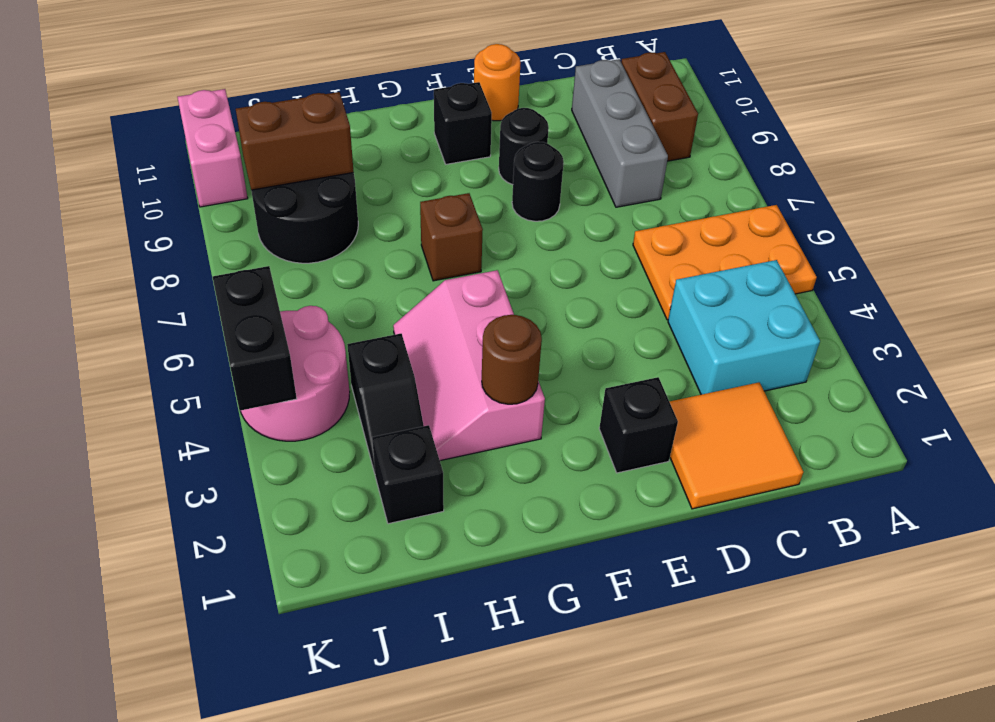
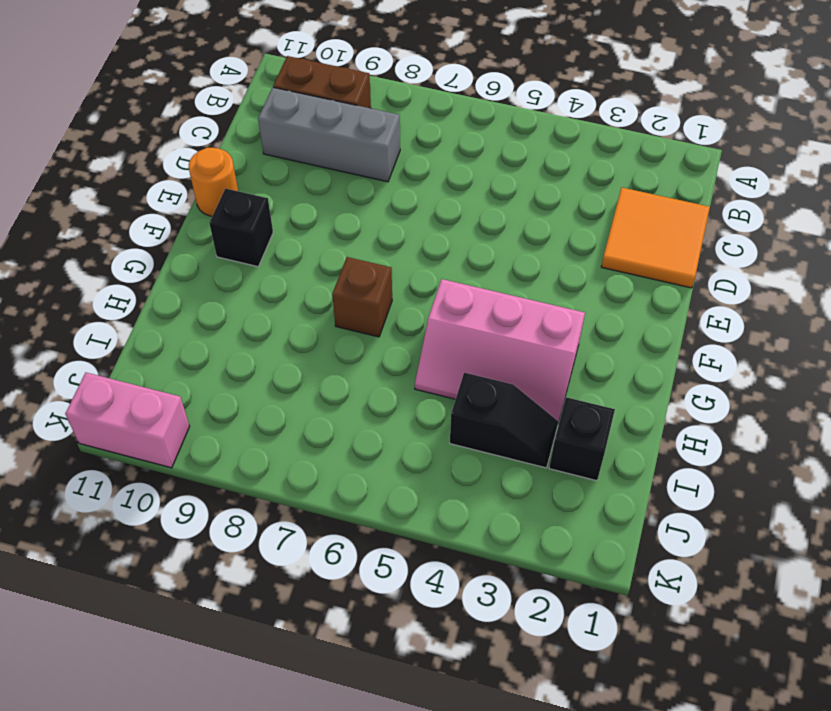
none -> orange plate A5:C6 level 1
none -> cyan brick B3:C4 level 1
none -> black brick E2 level 1

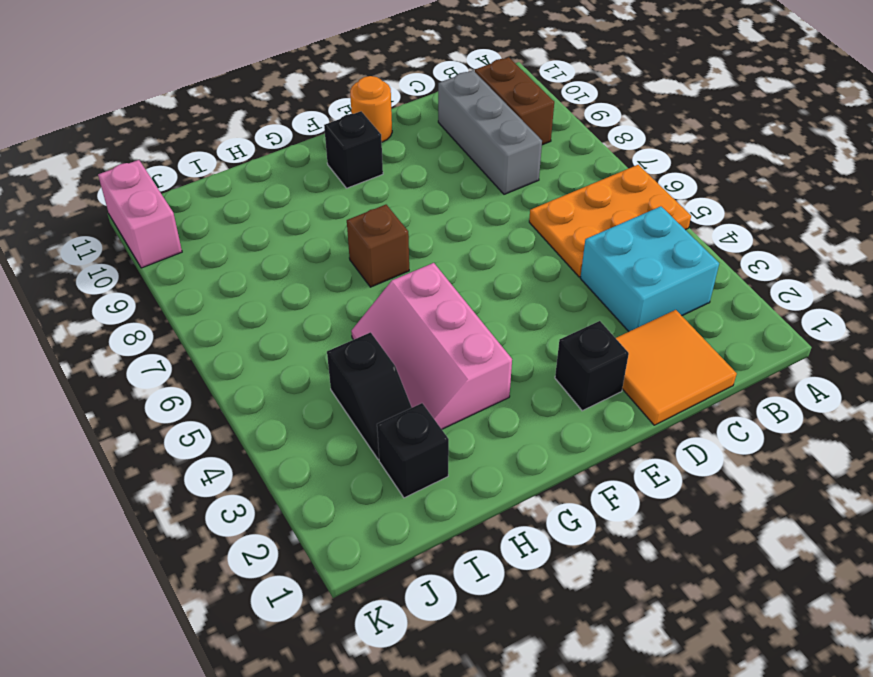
none -> black round brick E8 level 1
none -> black round brick E9 level 1
none -> black round brick I8:J9 level 1

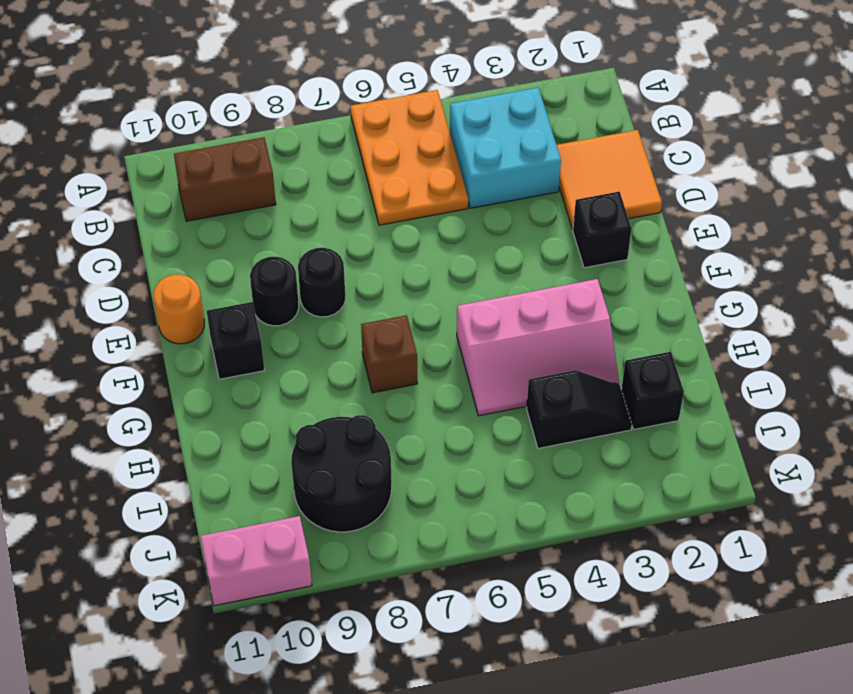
none -> grey brick C8:C10 level 1
none -> pink round brick J4:K5 level 1
none -> brown round brick G3 level 2

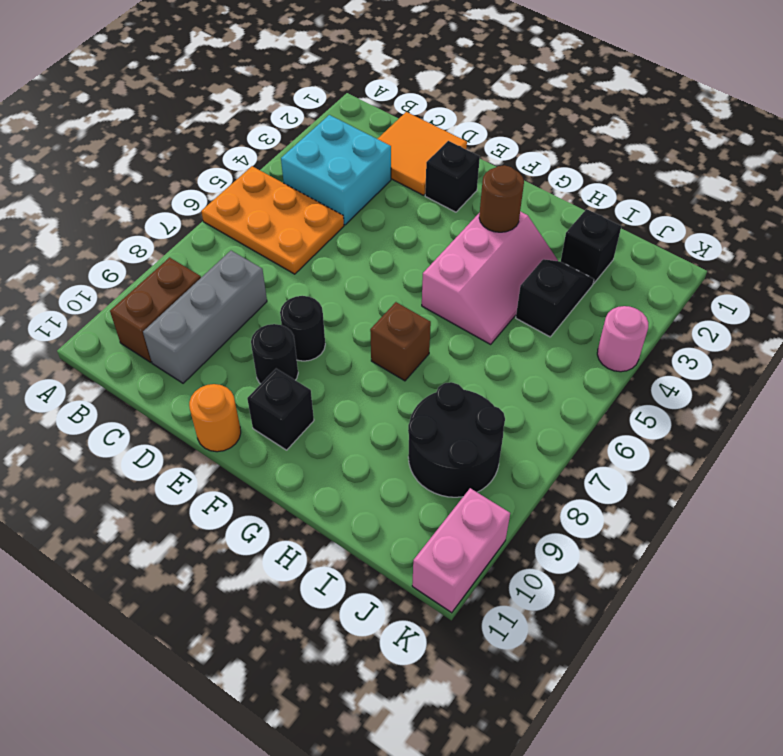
pink round brick K4 level 1 -> pink round brick J4:K5 level 1
none -> brown brick I9:J9 level 2
none -> black brick K4:K5 level 2

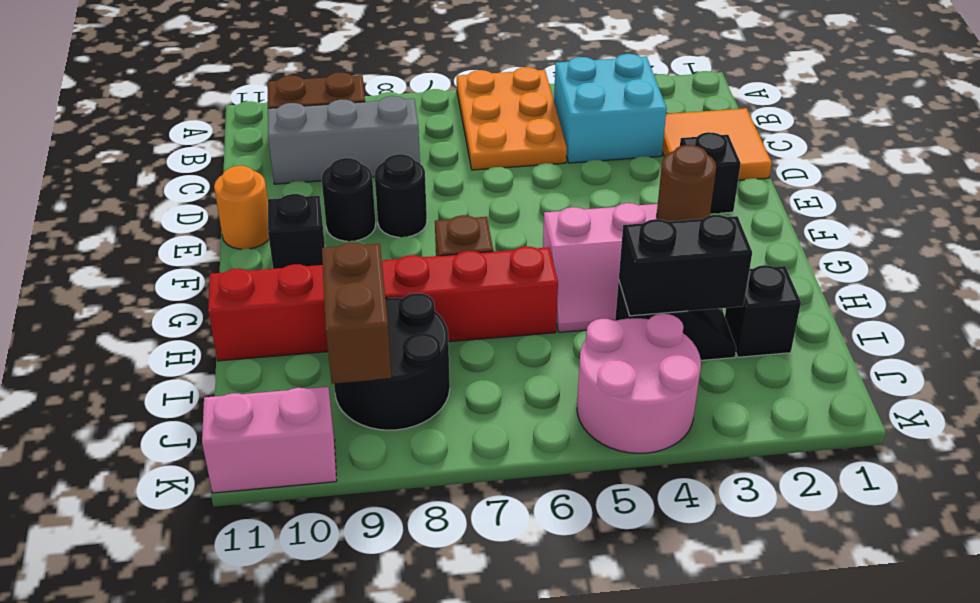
red brick H6:H11 level 1 -> none
black brick I3:I4 level 2 -> black brick K4:K5 level 2

